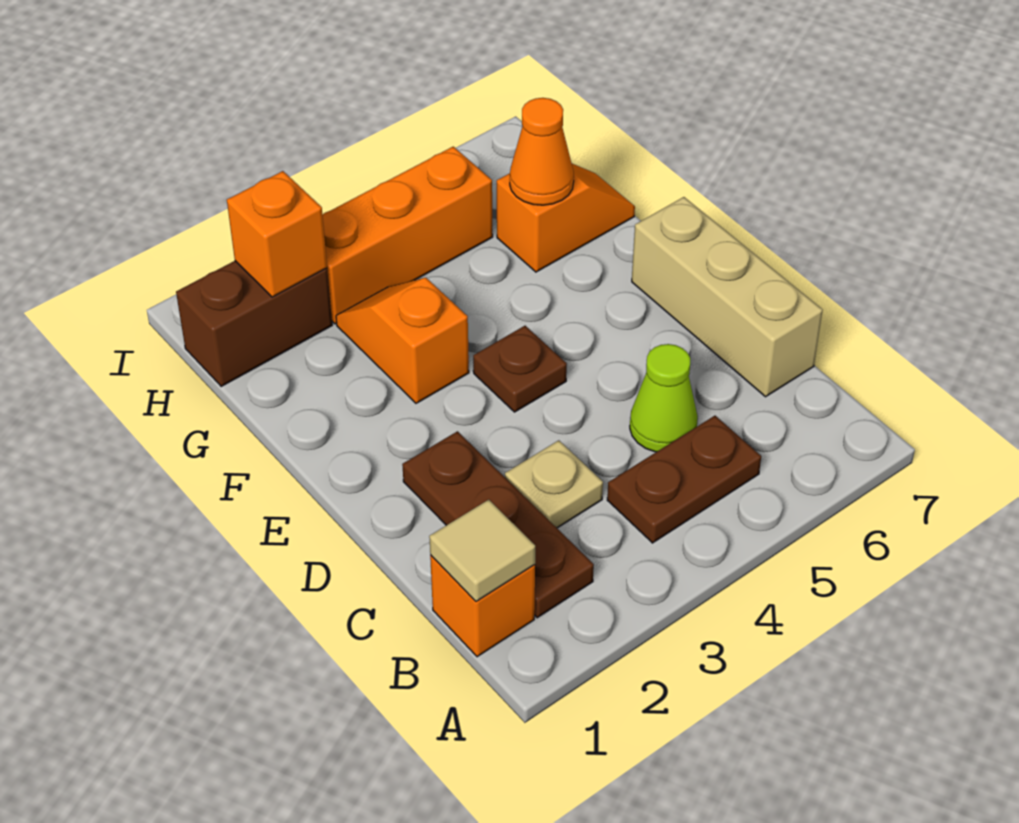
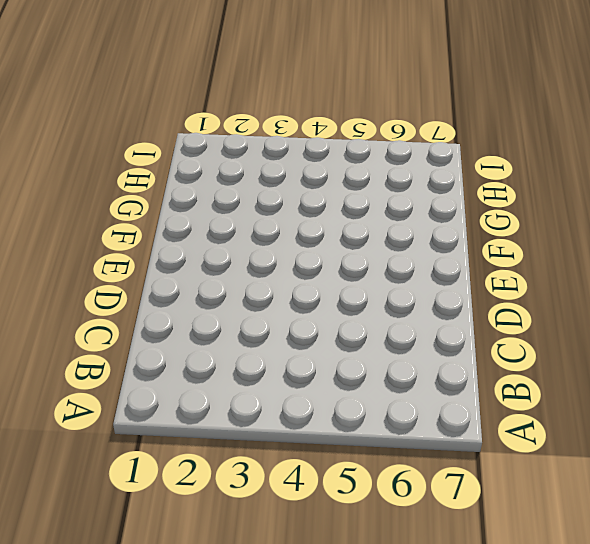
none -> orange brick B1 level 1
none -> brown plate B2:D2 level 1
none -> brown plate B4:B5 level 1

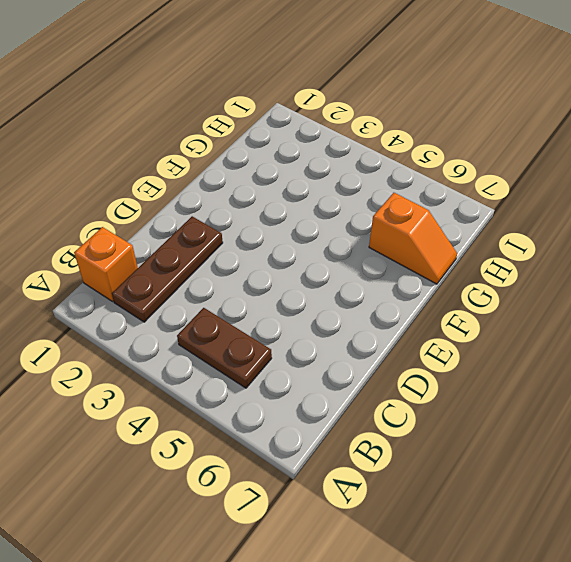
none -> tan plate C3 level 1
none -> lime cone C5 level 1
none -> tan brick C7:E7 level 1

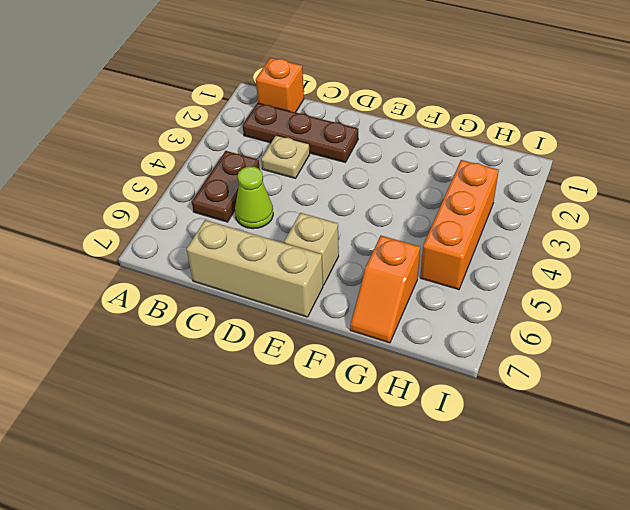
tan brick E6 level 1 -> none
none -> brown plate E4 level 1
none -> orange slope F3:G3 level 1 top F
none -> brown brick H1:H2 level 1

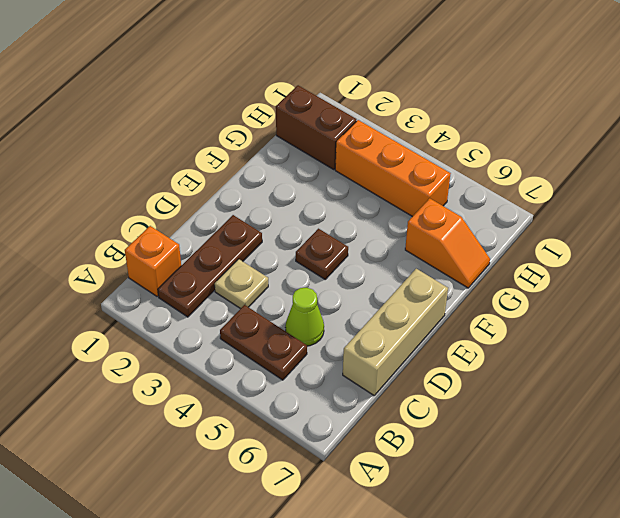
none -> orange slope F3:G3 level 1 top F
none -> tan tile B1 level 2
none -> orange cone G6 level 2

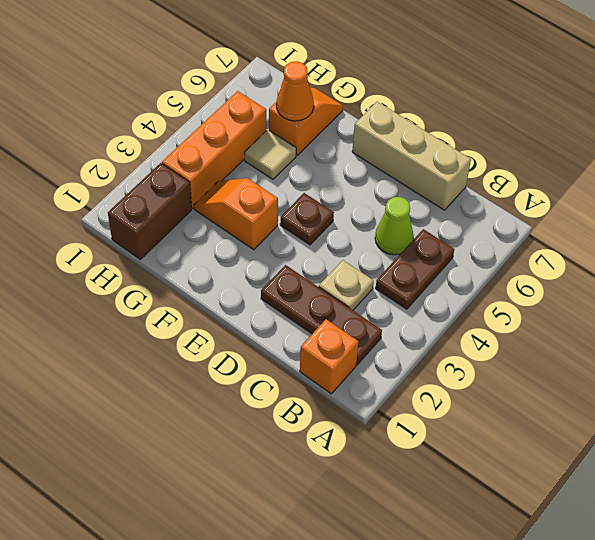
tan tile G5 level 1 -> tan tile B1 level 2
none -> orange brick H2 level 2

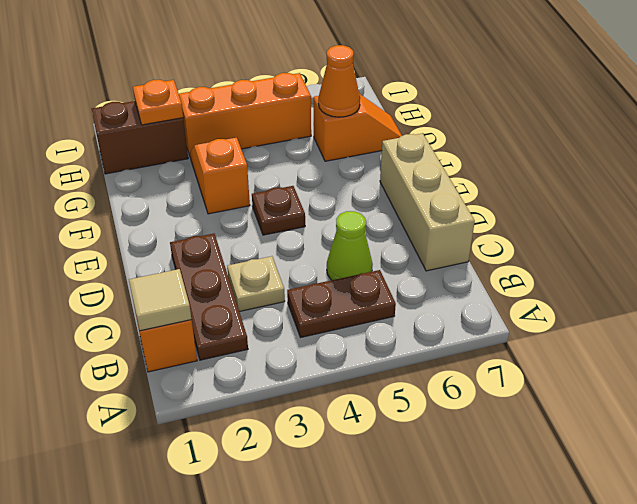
orange plate H2 level 2 -> orange brick H2 level 2

